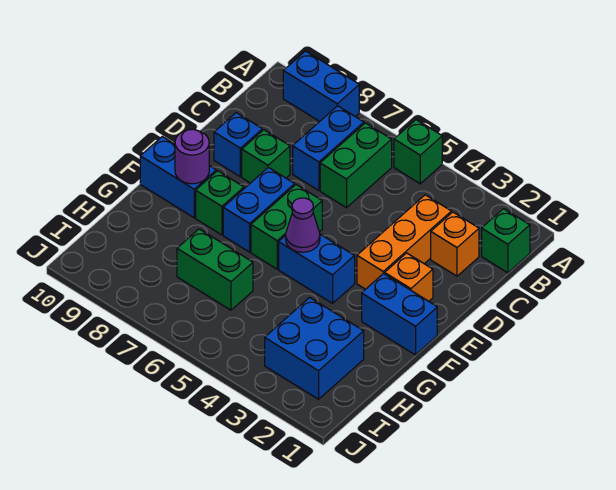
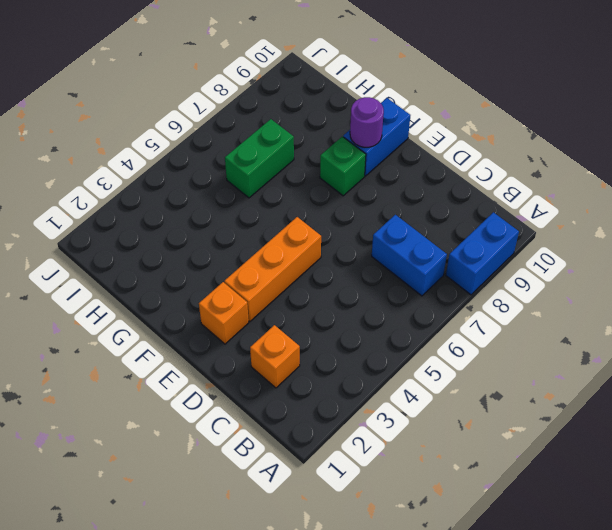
orange brick E3:E5 level 1 -> orange brick C3:E3 level 1
none -> green brick A5 level 1
none -> green brick B1 level 1
none -> green brick B6:C6 level 1

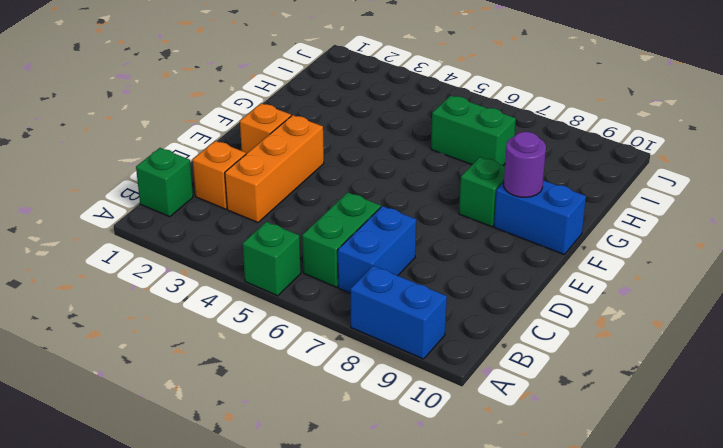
none -> green brick D8 level 1
none -> blue brick D9 level 1
none -> green brick E6:F6 level 1

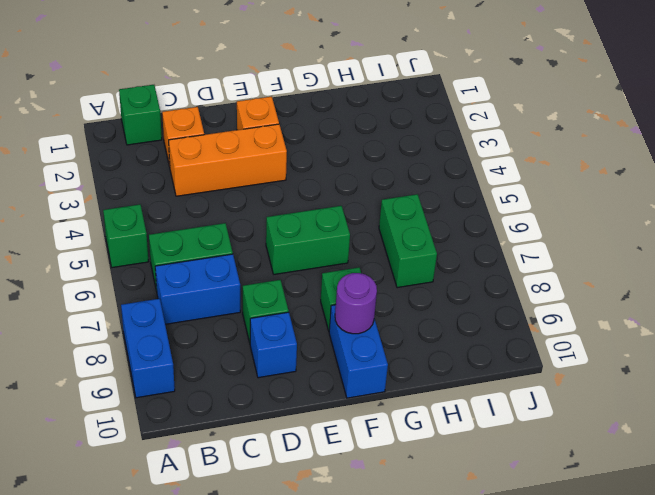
none -> blue brick E7:F7 level 1
none -> blue brick F1:F2 level 1
none -> blue brick F4:F5 level 1

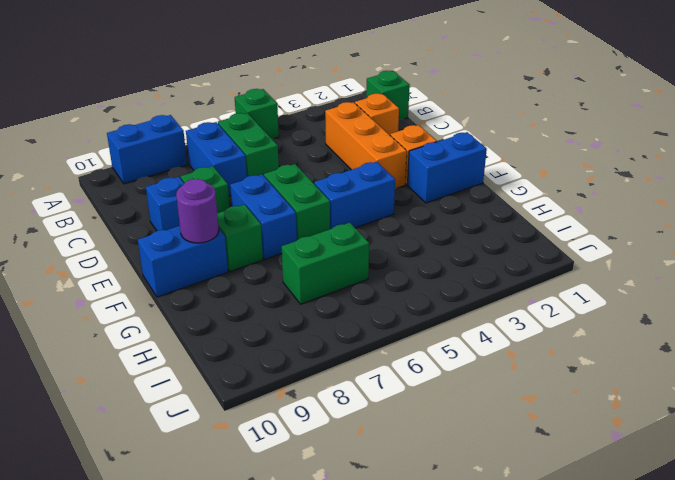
none -> blue brick H2:I3 level 1
none -> purple cone F5 level 2

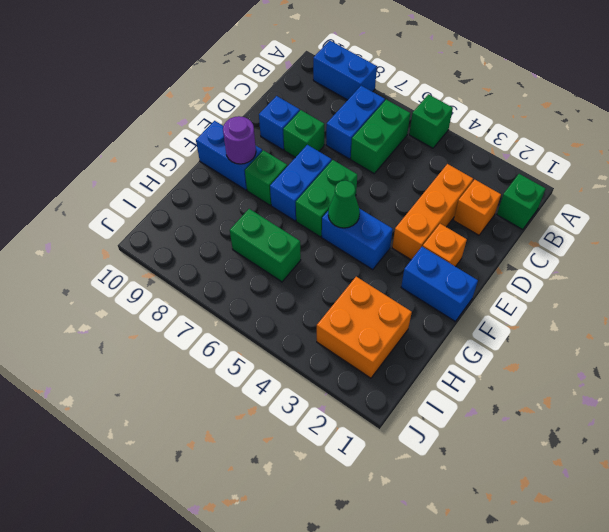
green cone F5 level 2 -> purple cone F5 level 2
orange brick H2:I3 level 1 -> blue brick H2:I3 level 1

